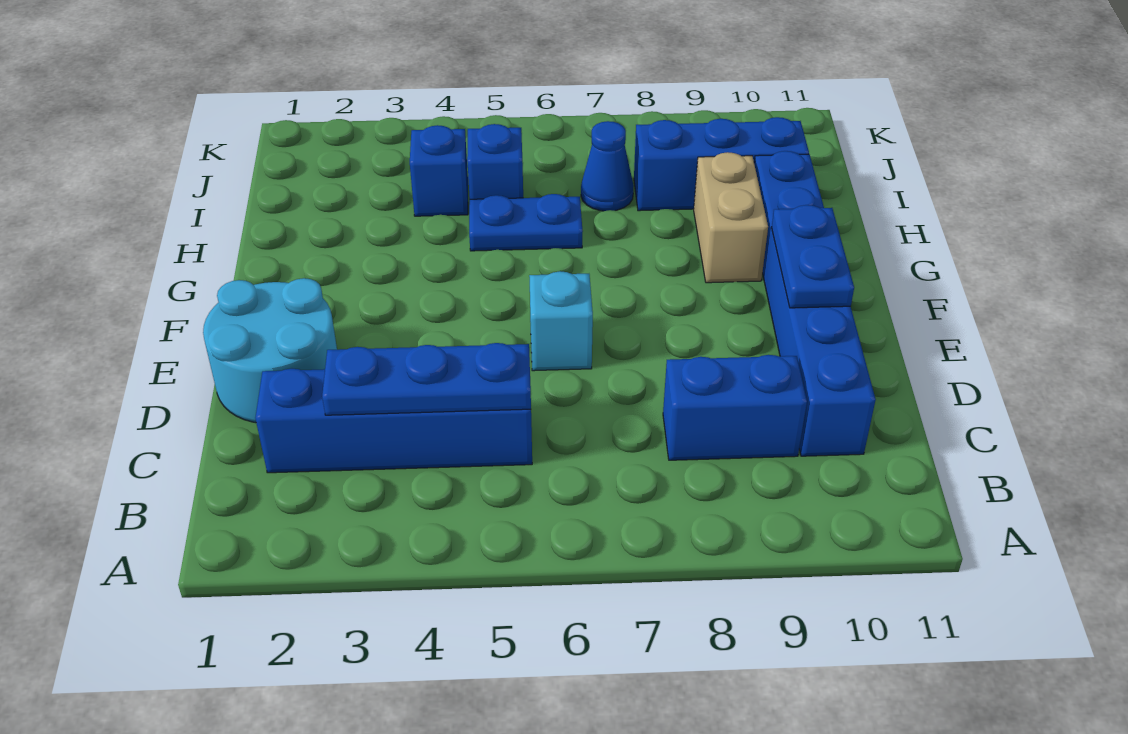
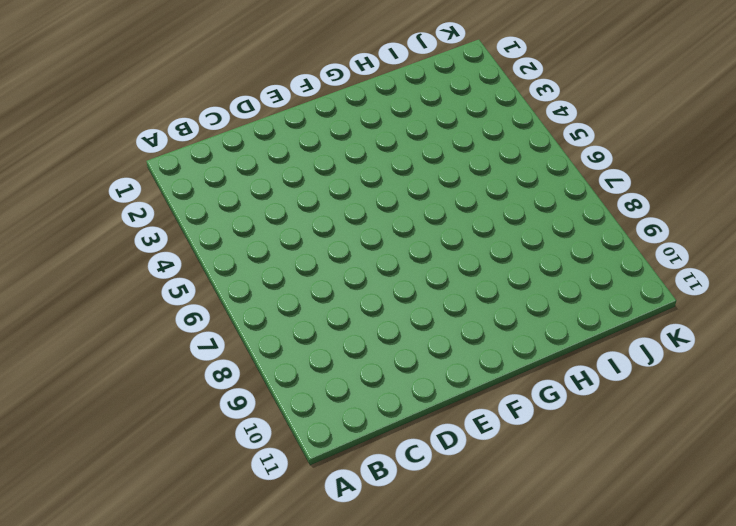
none -> blue brick C2:C5 level 1
none -> blue brick C8:C9 level 1
none -> blue brick C10:H10 level 1

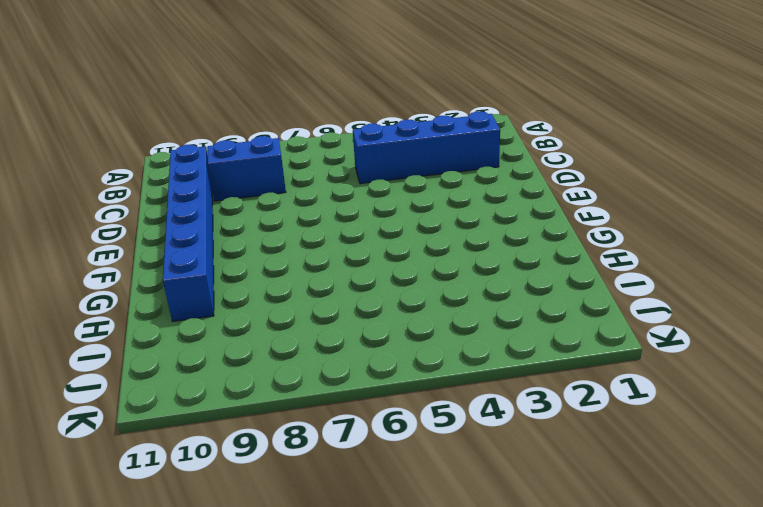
none -> cyan round brick D1:E2 level 1
none -> cyan brick E6 level 1
none -> tan brick G9:H9 level 1

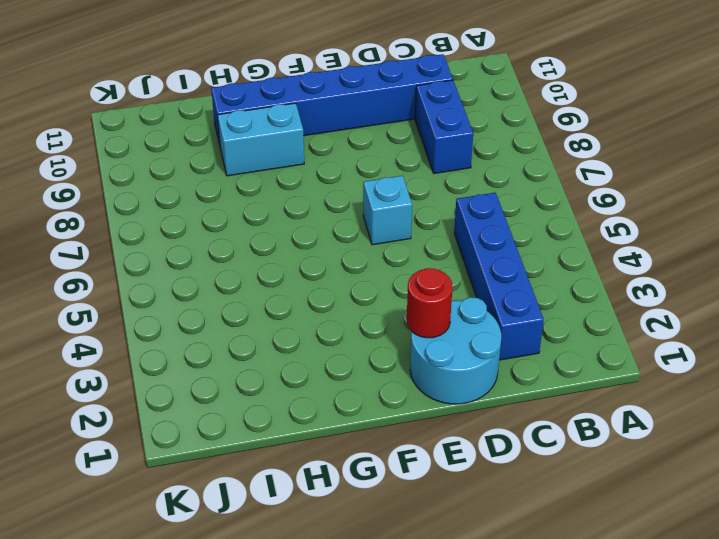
red round brick E2 level 2 -> none
cyan brick G9:H9 level 1 -> tan brick G9:H9 level 1
none -> blue plate H5:H6 level 1
none -> blue brick I4 level 1
none -> blue brick I5 level 1

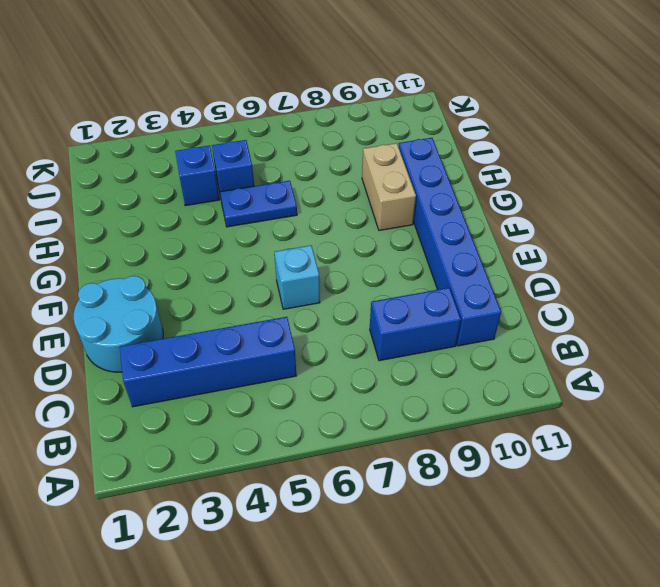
none -> blue cone I7 level 1
none -> blue brick I8:I10 level 1
none -> blue plate C3:C5 level 2

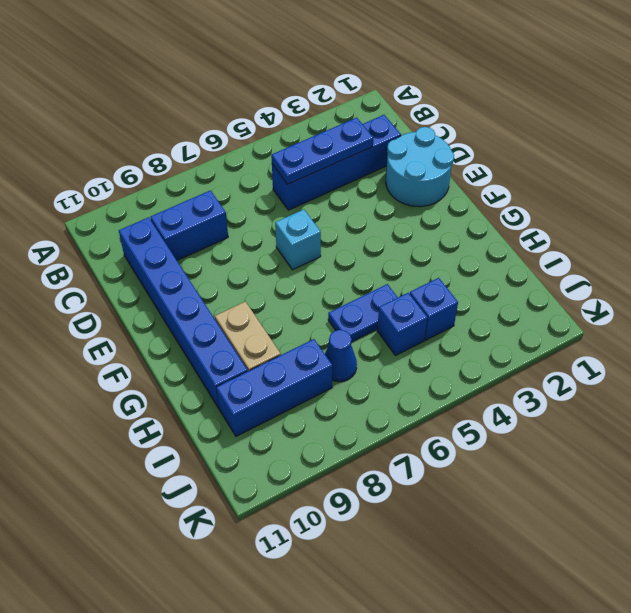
none -> blue plate E10:F10 level 2

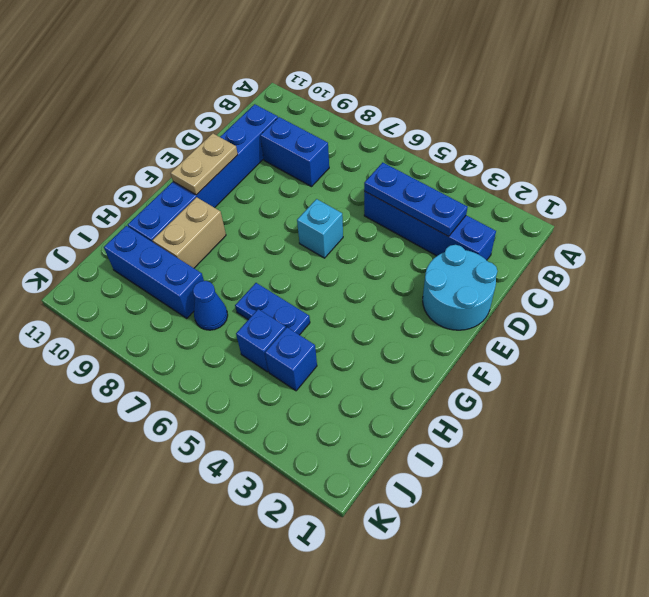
tan plate E10:F10 level 2 -> blue plate E10:F10 level 2

